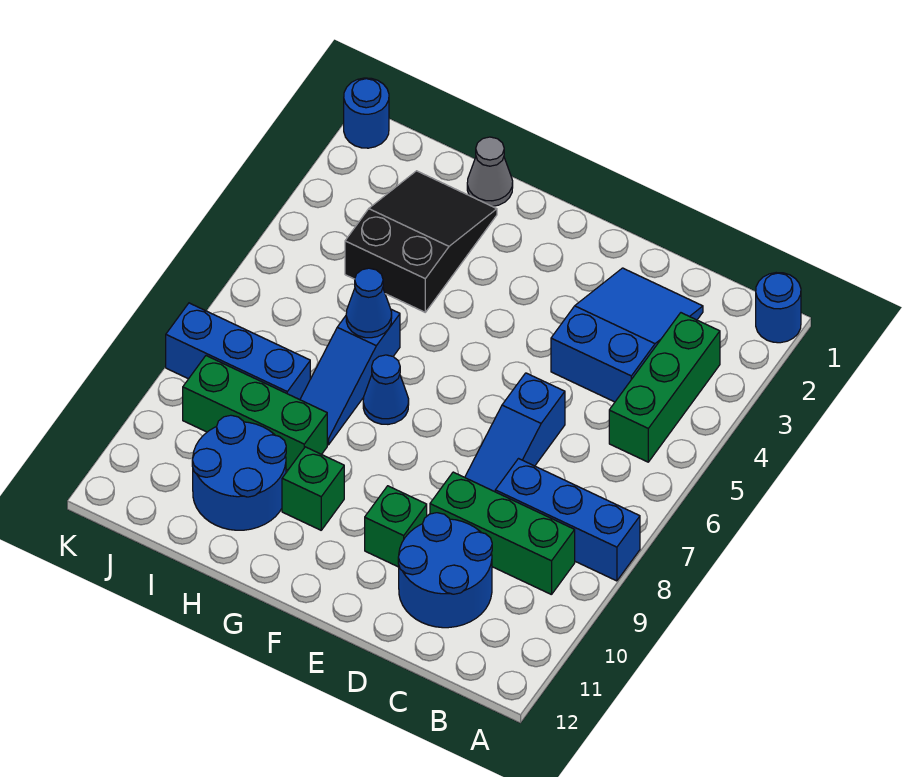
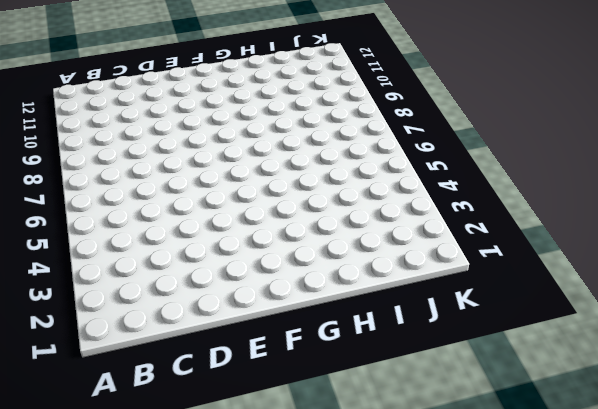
none -> blue round brick A1 level 1
none -> blue brick A8:C8 level 1
none -> green brick B3:B5 level 1

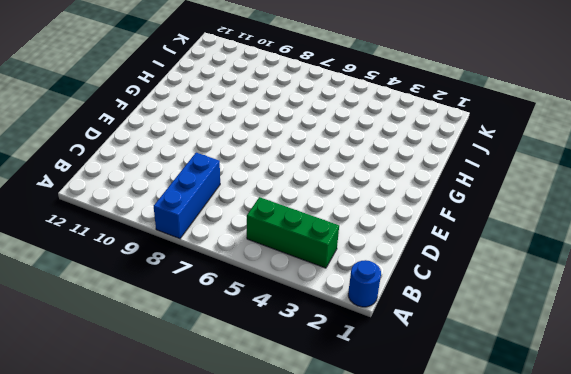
none -> green brick B9:D9 level 1
none -> blue slope C2:D4 level 1 top 4
none -> blue round brick C10:D11 level 1

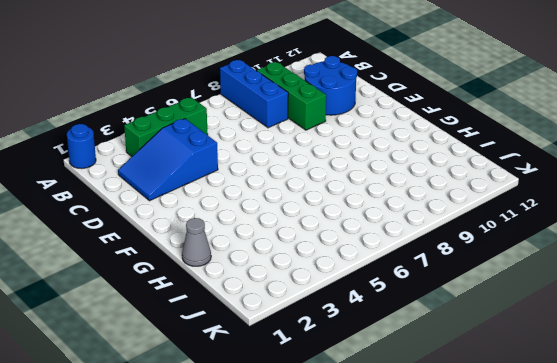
none -> blue slope D6:D8 level 1 top 6
none -> green brick E10 level 1
none -> blue cone G7 level 1

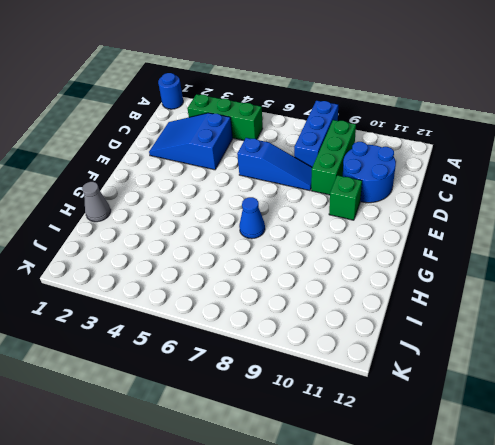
none -> green brick G10 level 1
none -> black slope H2:I4 level 1 top 4
none -> blue slope H6:H8 level 1 top 6

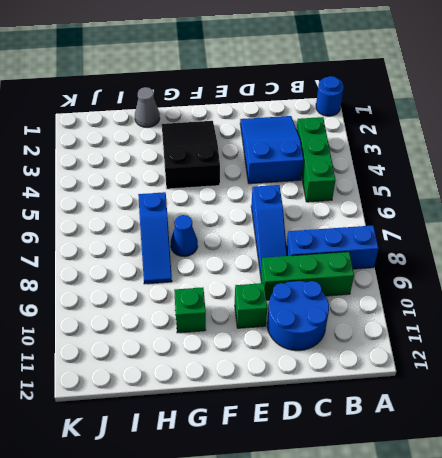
black slope F2:G4 level 1 top 4 -> black slope H2:I4 level 1 top 4
none -> green brick H9:J9 level 1
none -> blue round brick H10:I11 level 1
none -> blue brick I8:K8 level 1

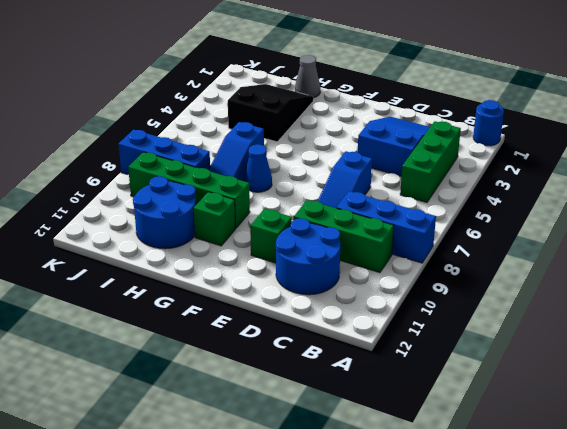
green brick G9:J9 level 1 -> green brick H9:J9 level 1
none -> blue round brick K1 level 1
none -> blue cone H6 level 2

